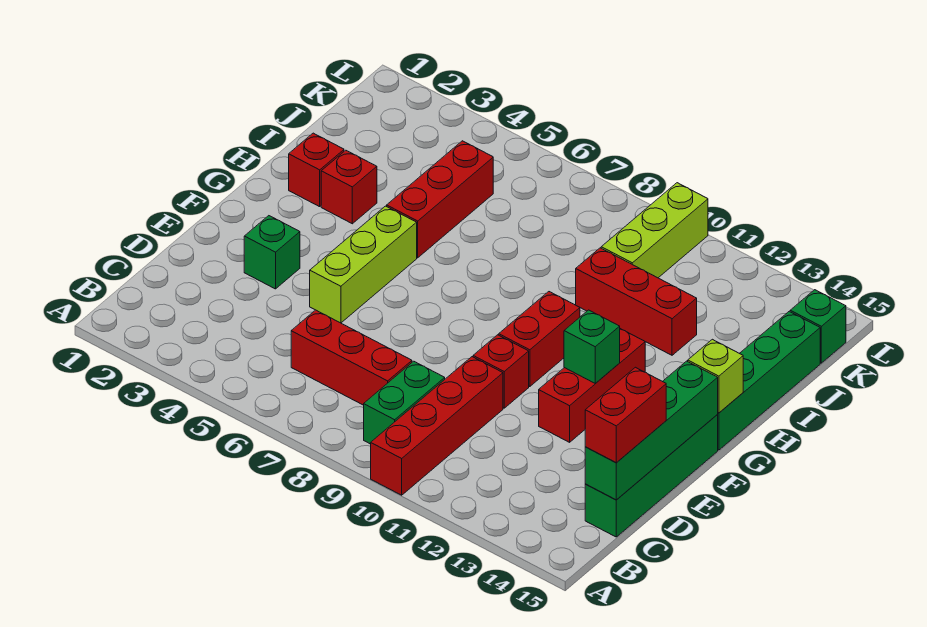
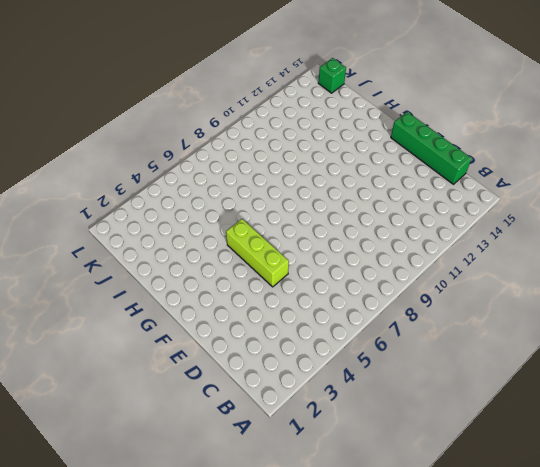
none -> red brick A10:D10 level 1
none -> green brick B9:C9 level 1
none -> red brick C6:C8 level 1

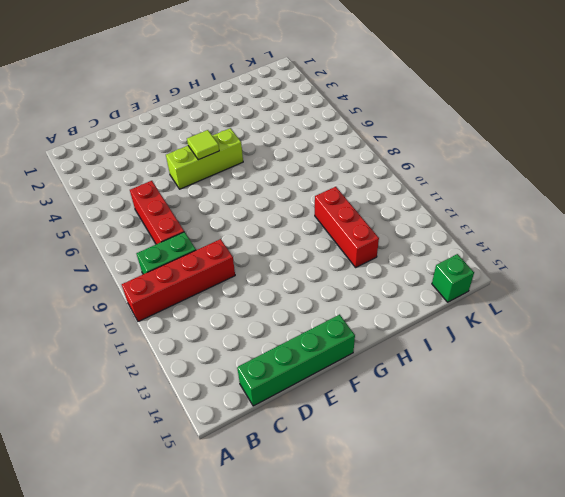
lime tile F5 level 2 -> none
none -> green brick E3 level 1
none -> red brick E10 level 1
none -> red brick E12:G12 level 1

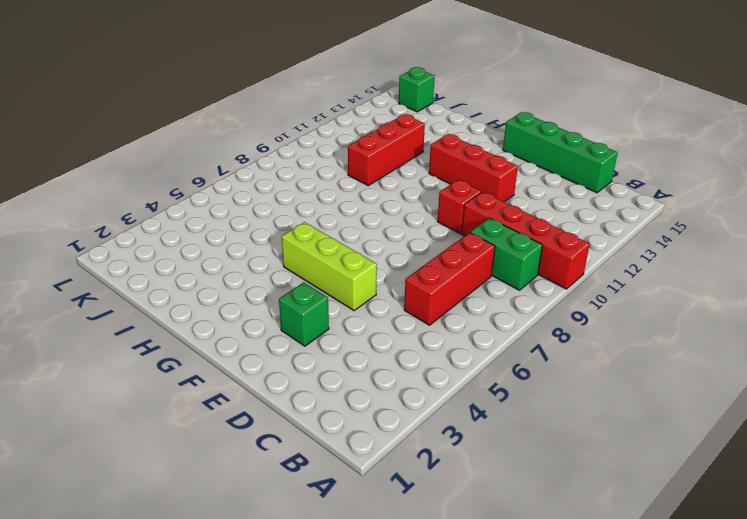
none -> red brick F10:G10 level 1
none -> green brick G15:J15 level 1
none -> red brick H2 level 1

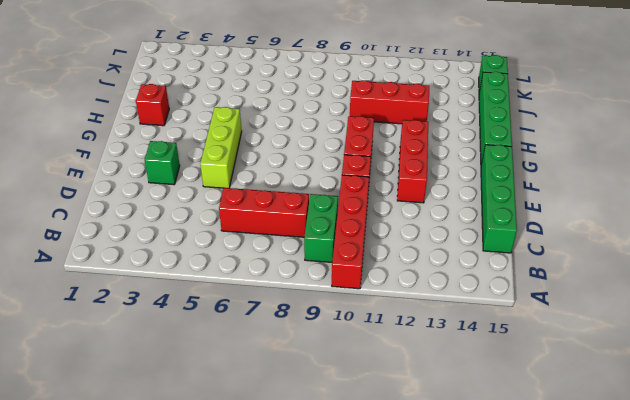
none -> red brick H3 level 1
none -> red brick H5:J5 level 1
none -> lime brick J10:L10 level 1

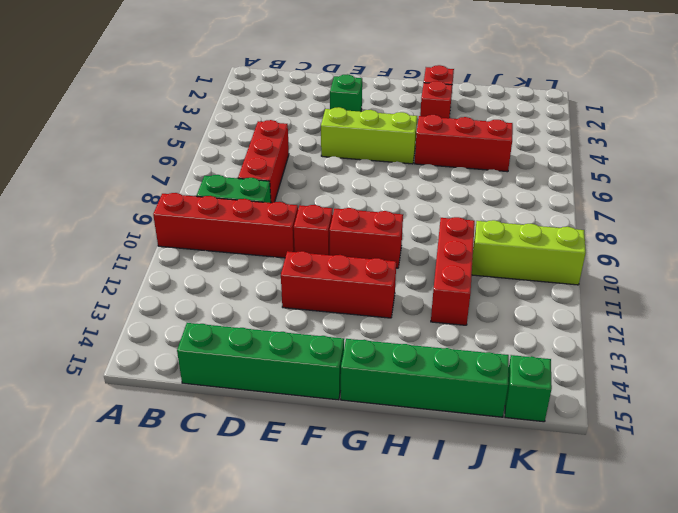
none -> green brick C15:F15 level 2
none -> green brick F12 level 2
none -> lime brick G15 level 2

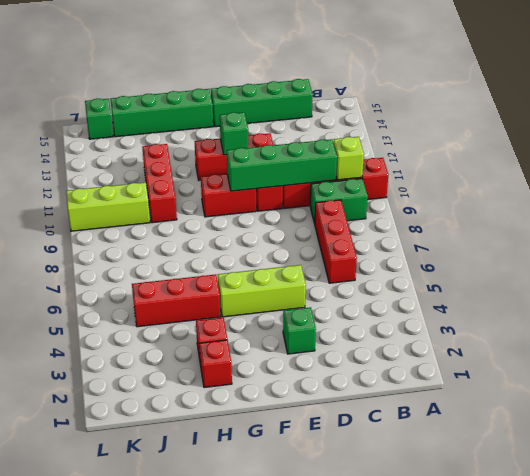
lime brick B10 level 2 -> lime brick G15 level 2
green brick C10:F10 level 2 -> green brick C15:F15 level 2
none -> red brick C15:D15 level 3

